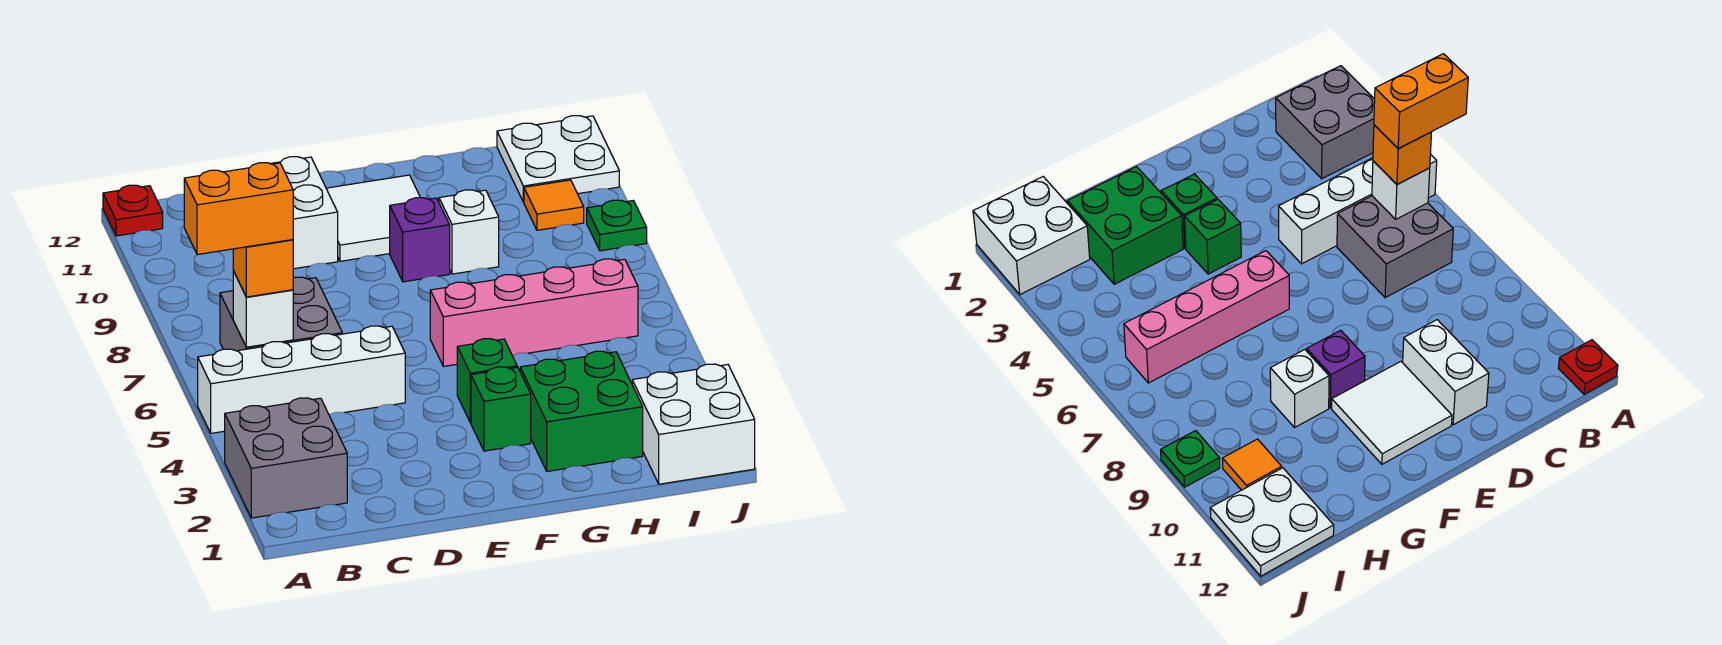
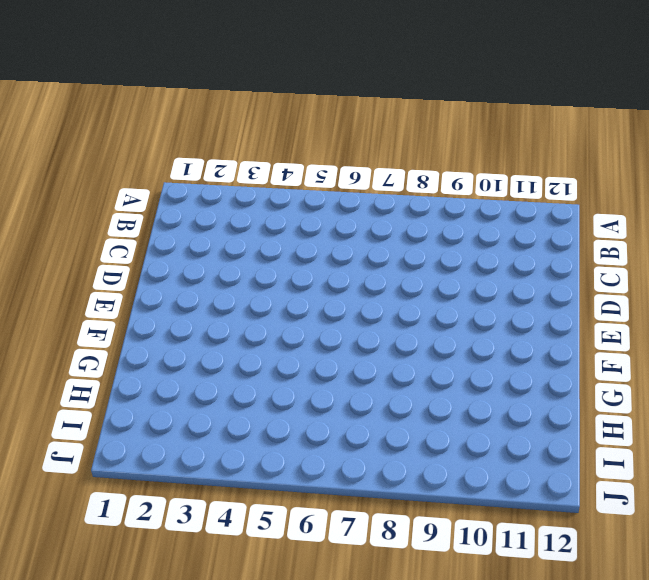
none -> grey brick A2:B3 level 1
none -> white brick A5:D5 level 1
none -> red plate A12 level 1

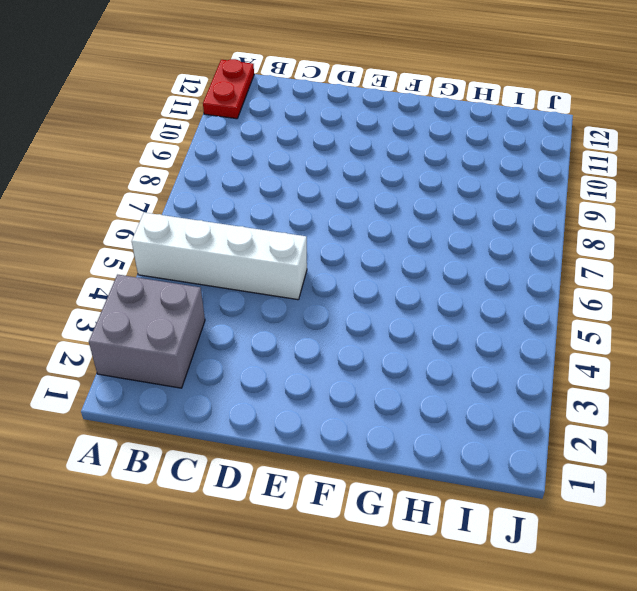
red plate A11:A12 level 1 -> red plate A12 level 1
none -> grey brick B6:C7 level 1
none -> white brick D10:D11 level 1
none -> white tile E10:F11 level 1

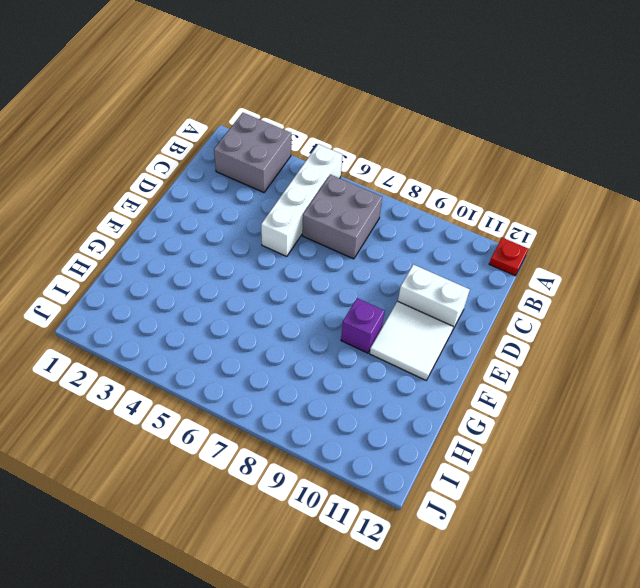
none -> green brick F3 level 1
none -> green brick F4 level 1
none -> pink brick F6:I6 level 1

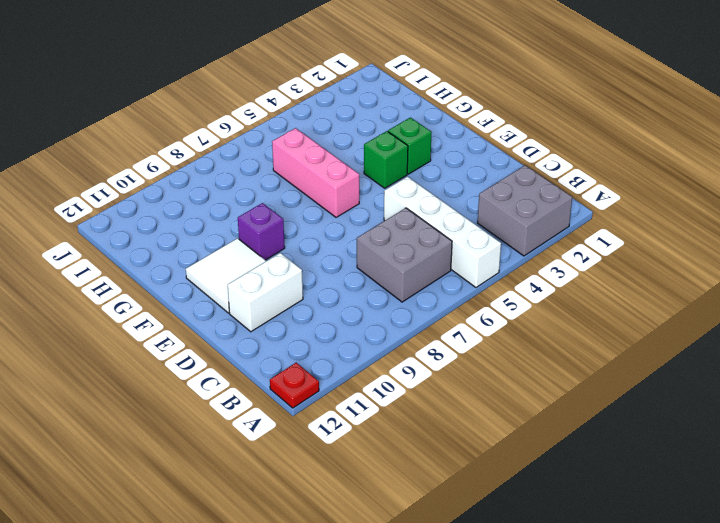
pink brick F6:H6 level 1 -> pink brick F6:I6 level 1
none -> green brick G2:H3 level 1
none -> white brick G9 level 1
none -> white brick I1:J2 level 1

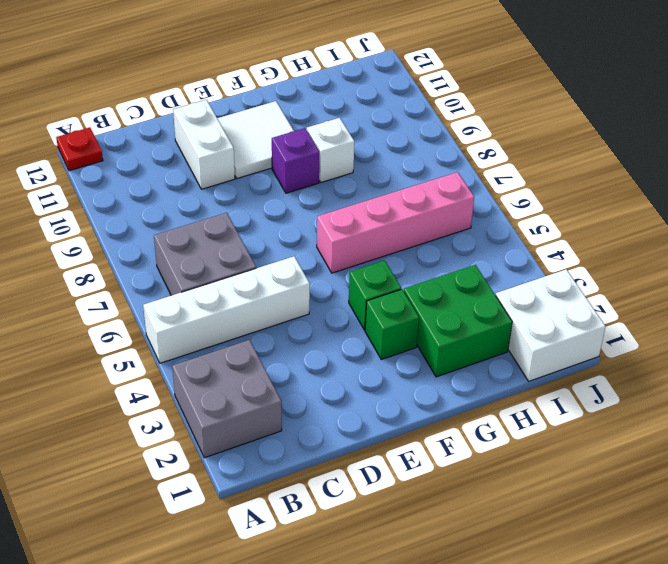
none -> orange tile I10 level 1
none -> white plate I11:J12 level 1
none -> green plate J9 level 1

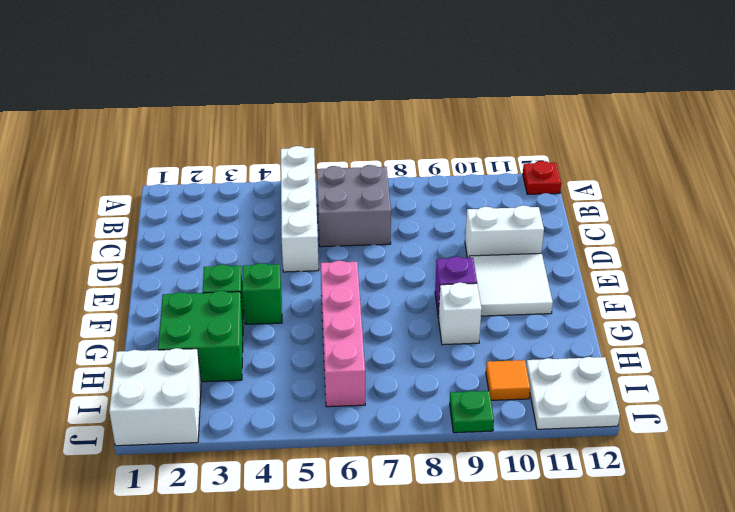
none -> grey brick A2:B3 level 1
none -> white brick B6 level 2
none -> orange brick B6 level 3

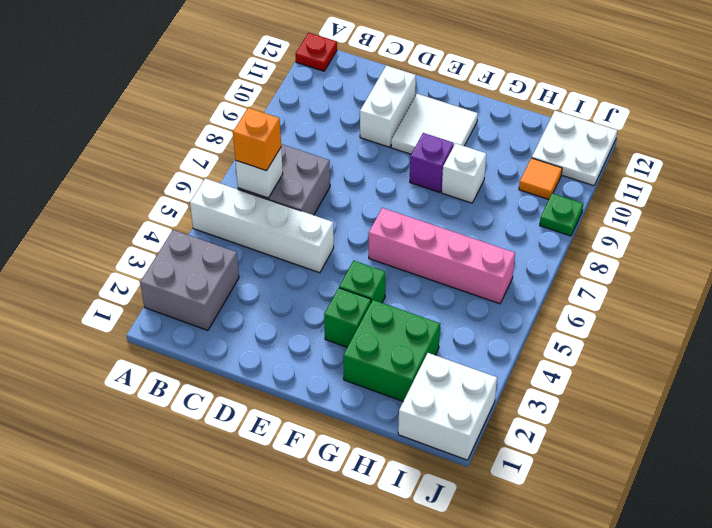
none -> orange brick A6:B6 level 4

